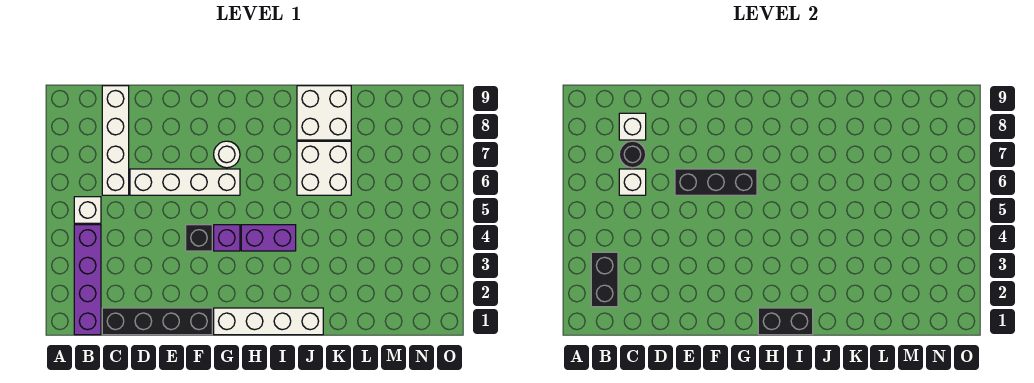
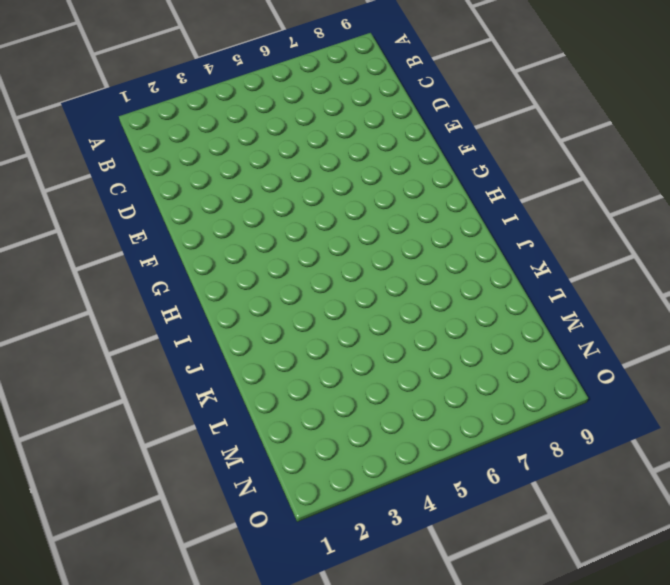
none -> purple brick B1:B4 level 1
none -> white brick B5 level 1
none -> black brick C1:F1 level 1

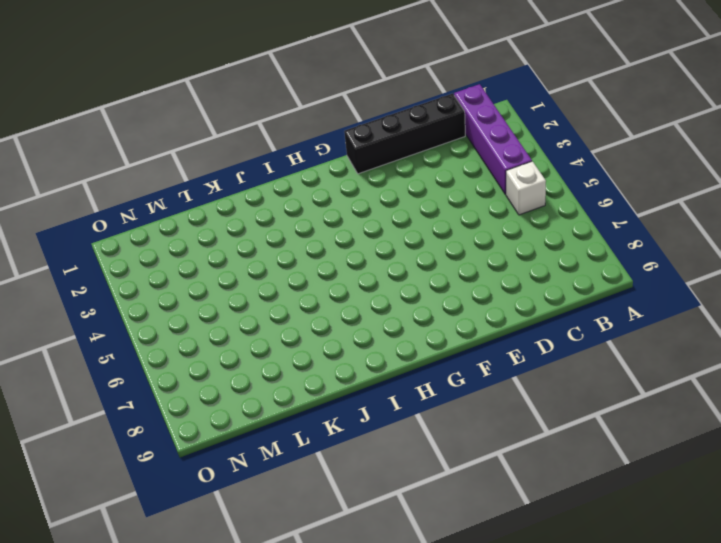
none -> white brick C6:C9 level 1
none -> white brick D6:G6 level 1
none -> black brick F4 level 1

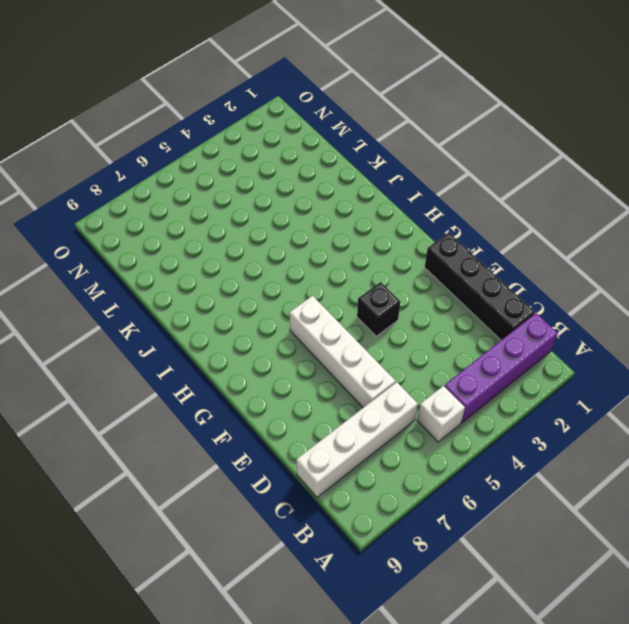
none -> white brick G1:J1 level 1
none -> purple brick G4 level 1
none -> white round brick G7 level 1

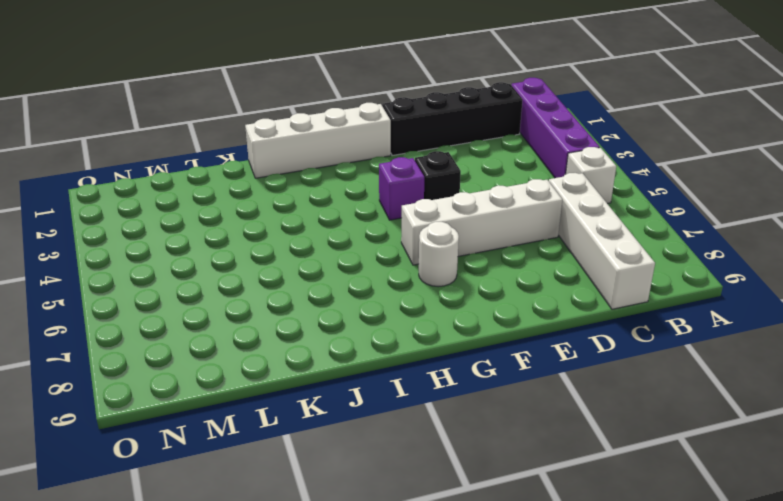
none -> purple brick H4:I4 level 1
none -> white brick J6:K7 level 1
none -> white brick J8:K9 level 1

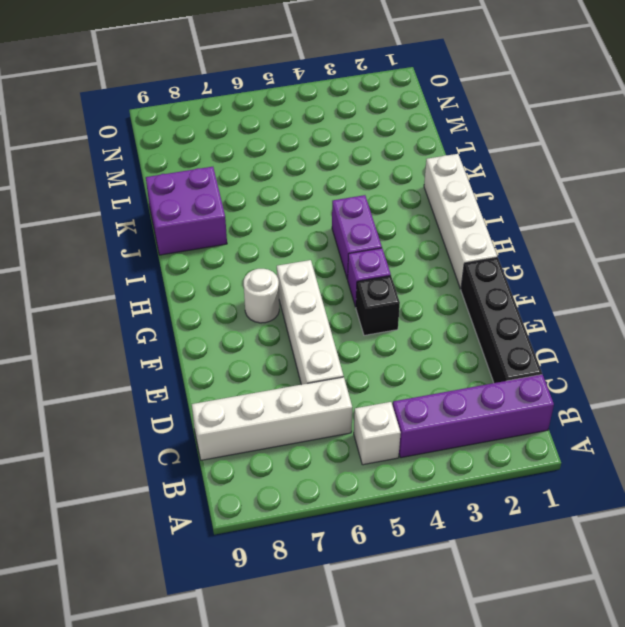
purple brick J8:K9 level 1 -> white brick J8:K9 level 1
none -> white brick J6:K7 level 1
none -> black brick B2:B3 level 2
none -> white brick C6 level 2

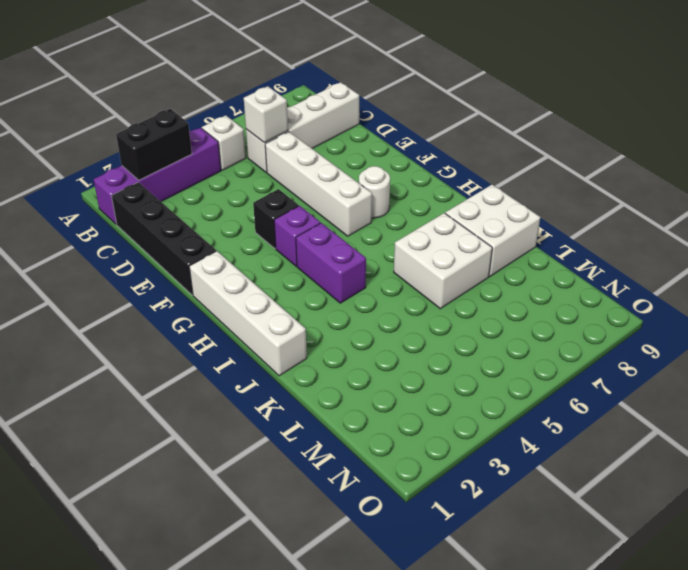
none -> black round brick C7 level 2
none -> white brick C8 level 2
none -> black brick E6:G6 level 2

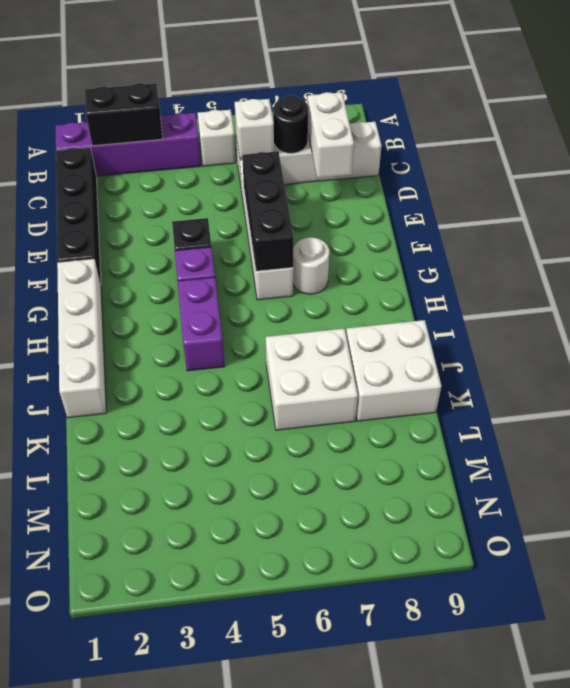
white brick C8:D8 level 2 -> white brick C8 level 2
none -> black brick H1:I1 level 2

